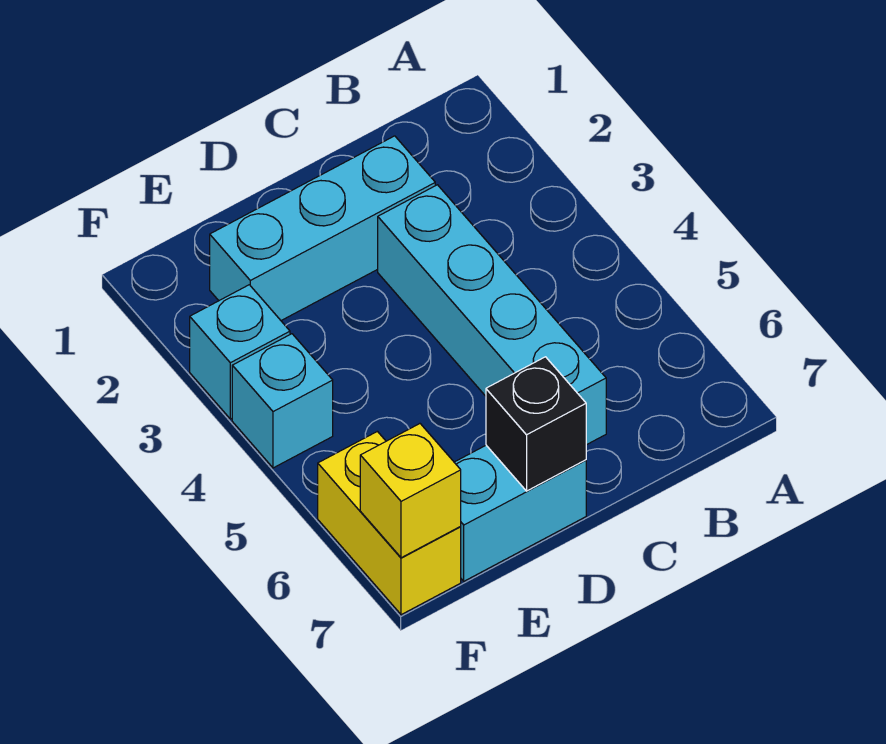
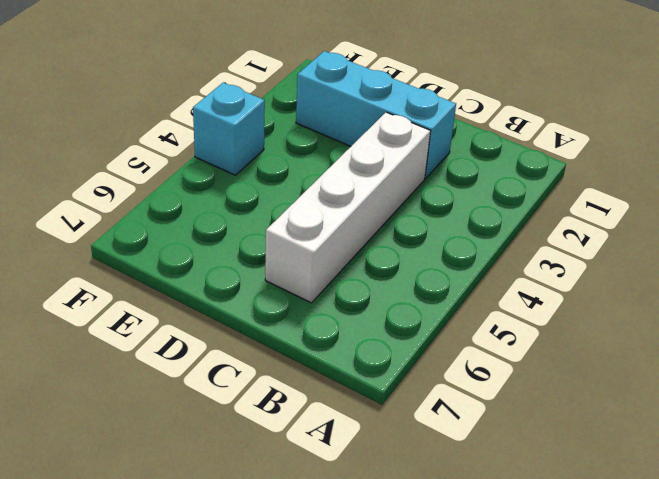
white brick C3:C6 level 1 -> cyan brick C3:C6 level 1
none -> cyan brick D7:E7 level 1
none -> cyan brick F3 level 1

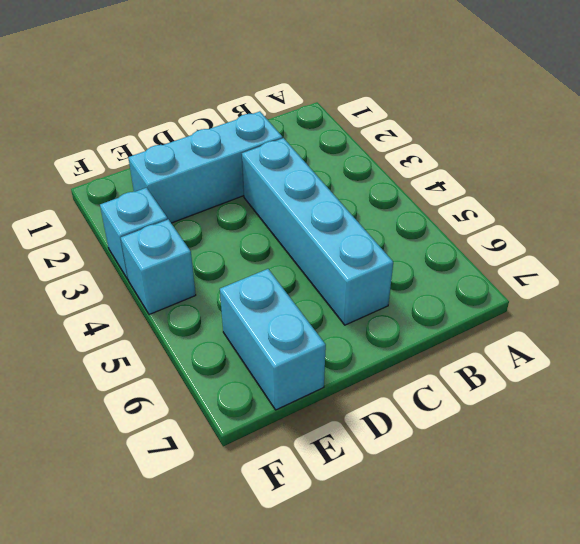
cyan brick E6:E7 level 1 -> cyan brick D7:E7 level 1
none -> yellow brick F6:F7 level 1
none -> black brick D7 level 2

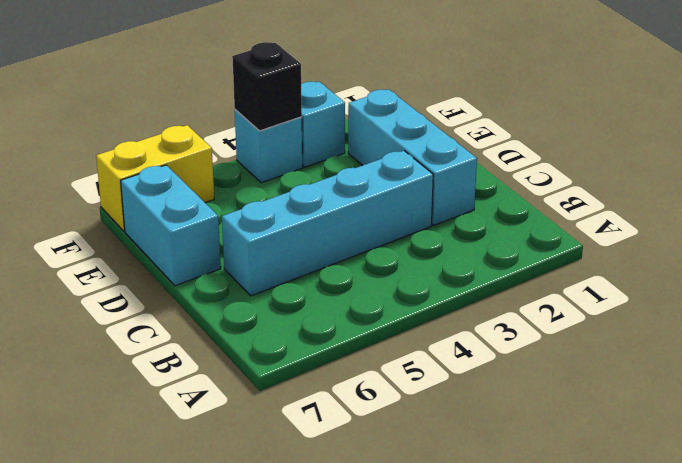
black brick F4 level 2 -> black brick D7 level 2
none -> yellow brick F7 level 2

